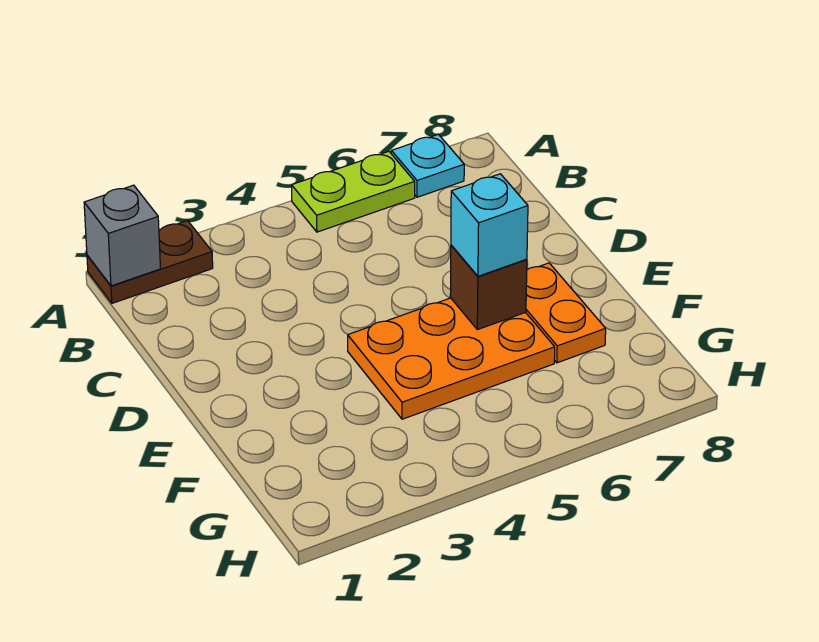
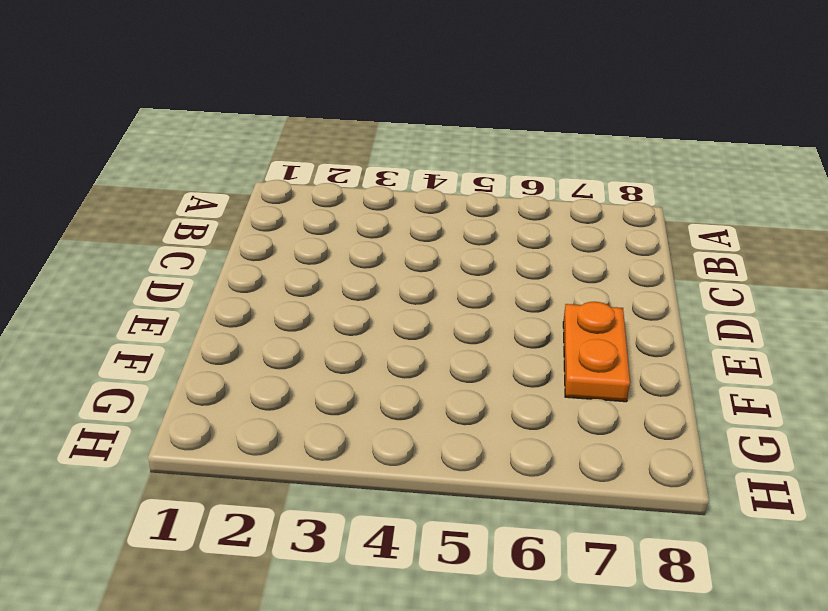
none -> brown plate A1:A2 level 1
none -> lime plate A5:A6 level 1

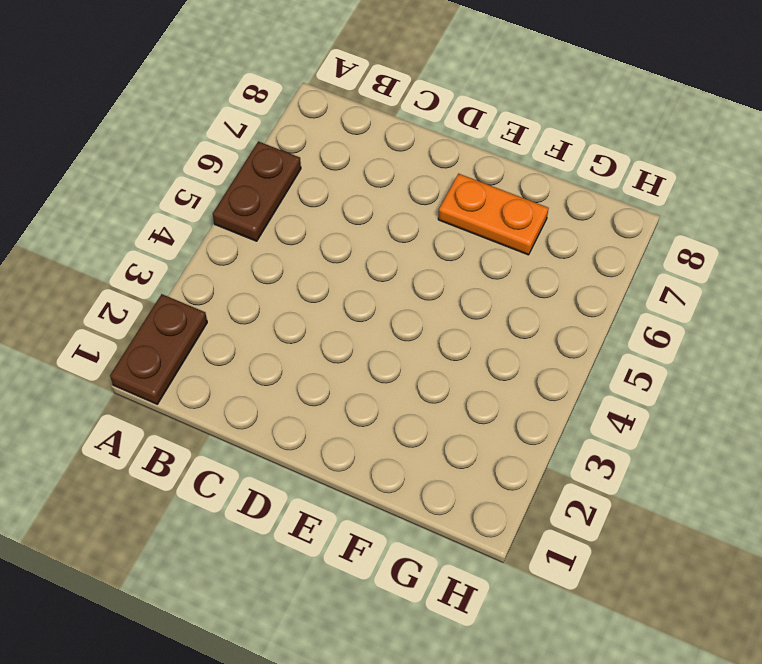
brown plate A5:A6 level 1 -> lime plate A5:A6 level 1
none -> cyan plate A7 level 1
none -> orange plate E4:F6 level 1

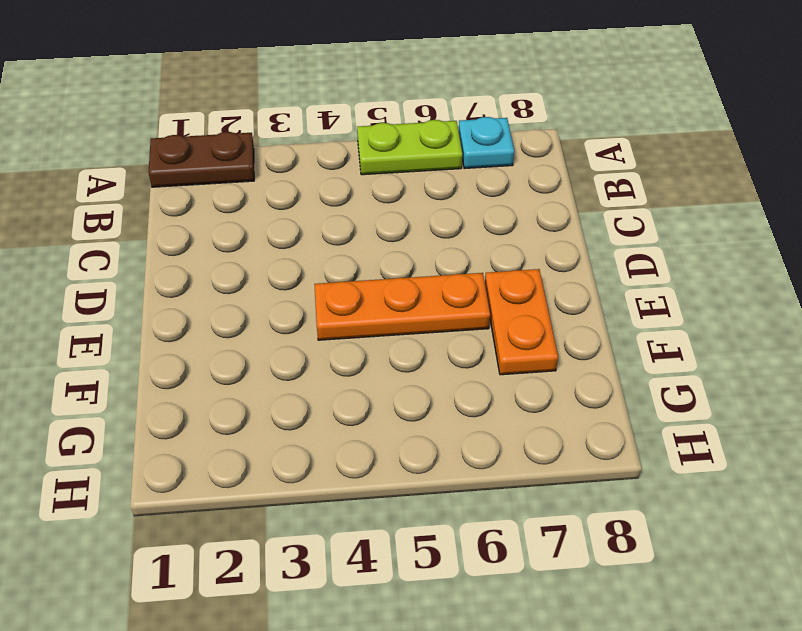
orange plate E4:E6 level 1 -> orange plate E4:F6 level 1
none -> grey brick A1 level 2
none -> brown brick E6 level 2

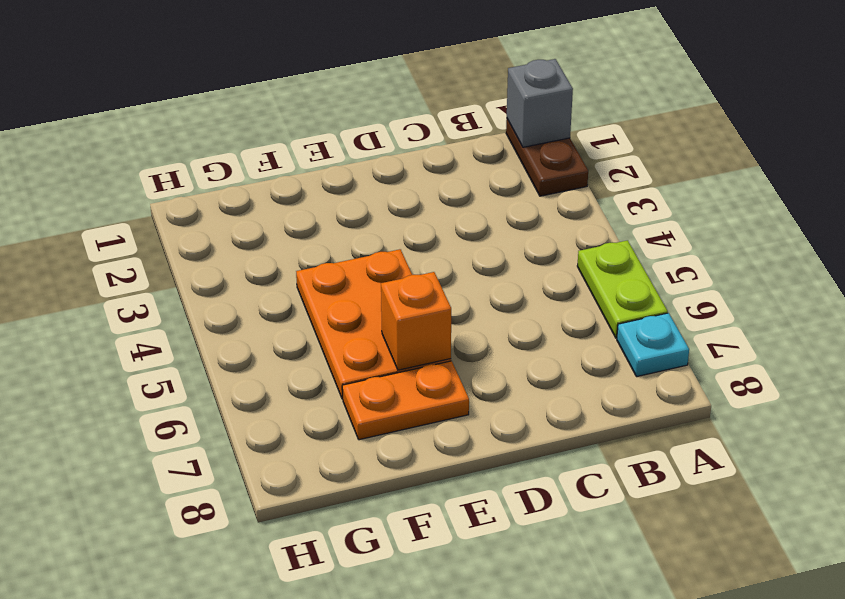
orange brick E6 level 2 -> brown brick E6 level 2
none -> cyan brick E6 level 3

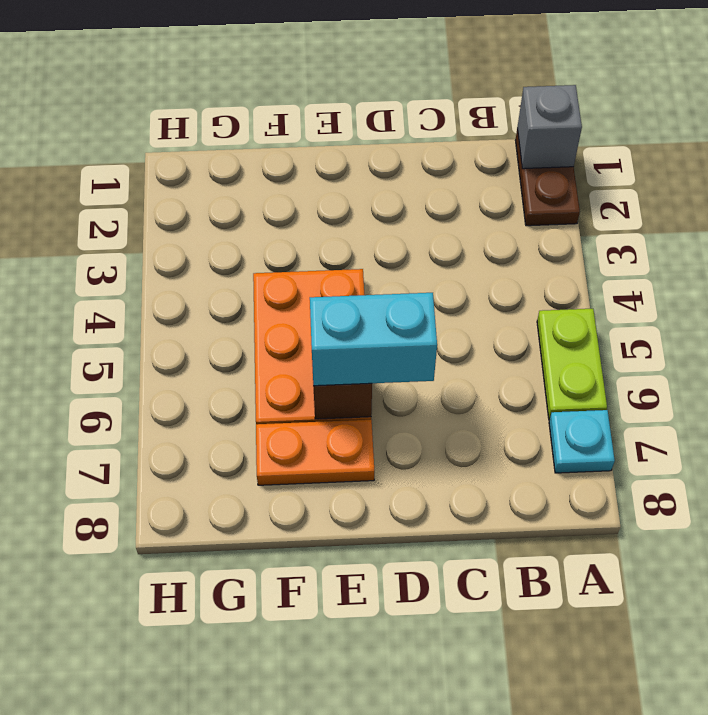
cyan brick D6:E6 level 3 -> cyan brick E6 level 3

